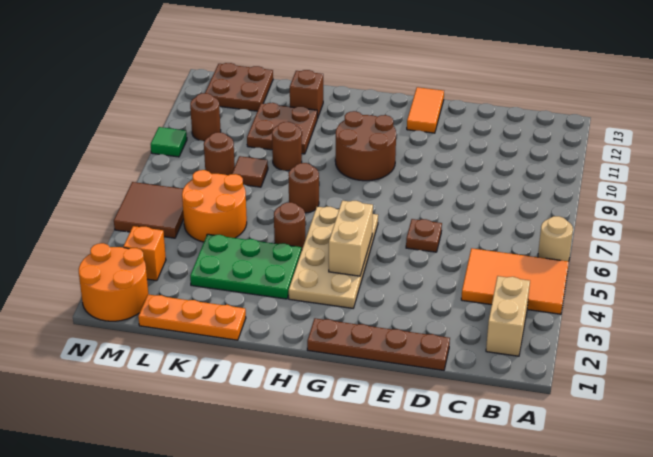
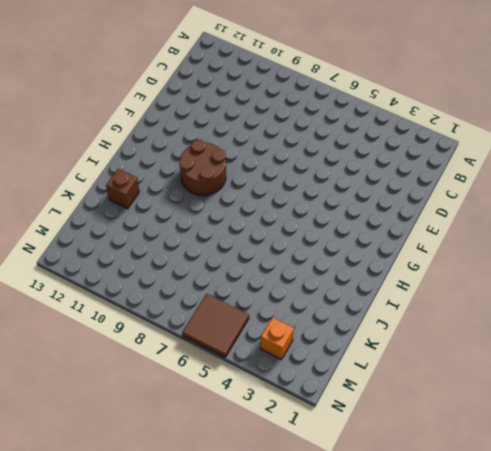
none -> orange tile A4:C5 level 1
none -> tan round brick A6 level 1
none -> tan brick B2:B3 level 1

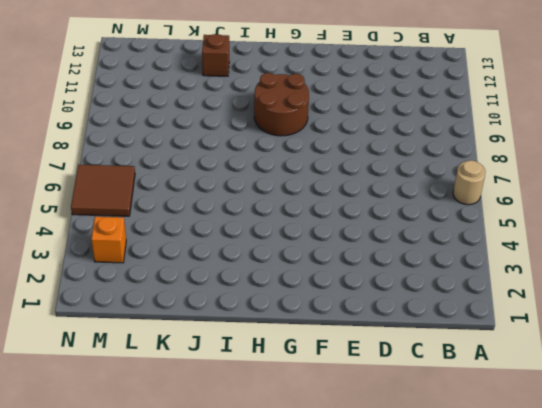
none -> orange tile A4:C5 level 1
none -> tan brick B2:B3 level 1
none -> brown plate D1:G1 level 1

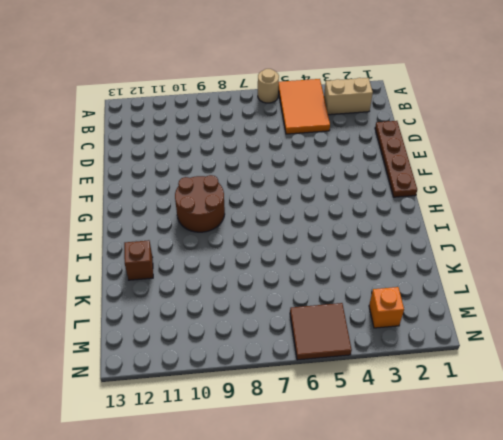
none -> brown plate E6 level 1
none -> orange tile F12:F13 level 1
none -> tan plate G3:H6 level 1

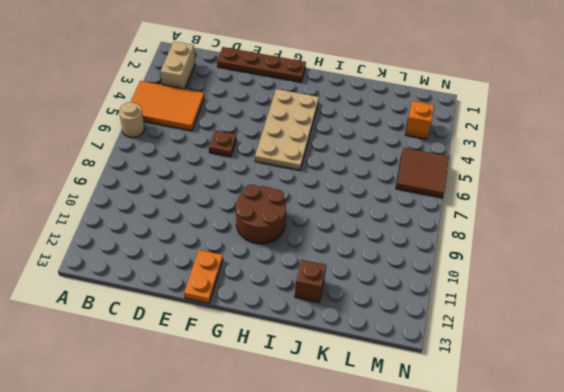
orange plate F12:F13 level 1 -> orange tile F12:F13 level 1
none -> green plate I3:K4 level 1
none -> brown round brick I5 level 1
none -> brown round brick I7 level 1

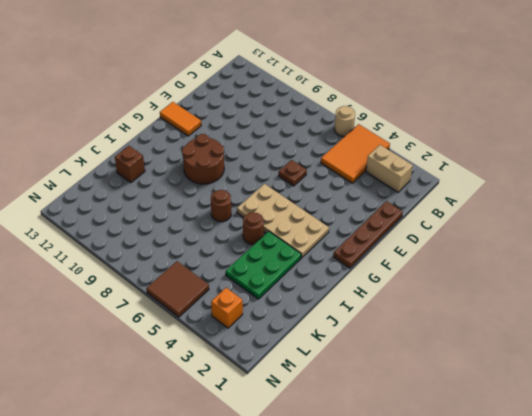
none -> orange plate J1:L1 level 1
none -> brown round brick J9 level 1
none -> brown plate J10:K11 level 1

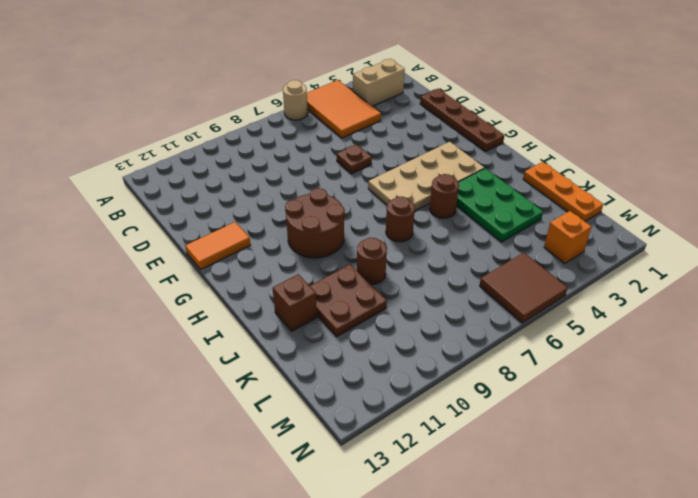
none -> orange round brick K5:L6 level 1
none -> brown tile K8 level 1
none -> brown round brick L8 level 1

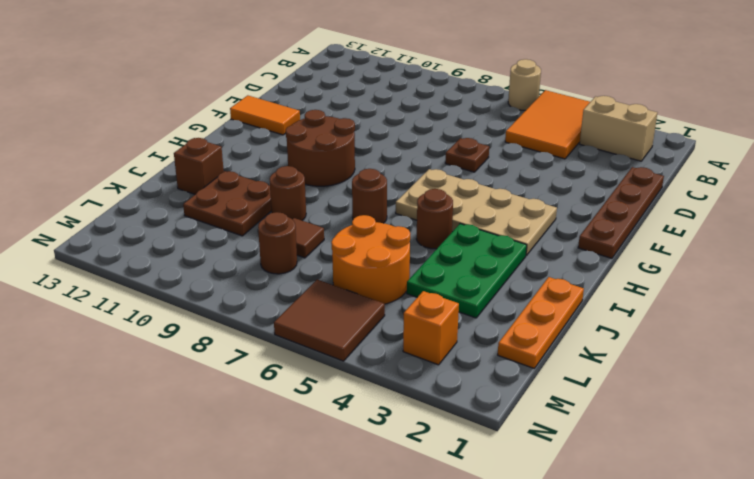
none -> brown plate L12:M13 level 1
none -> orange round brick M1:N2 level 1
none -> brown round brick M10 level 1

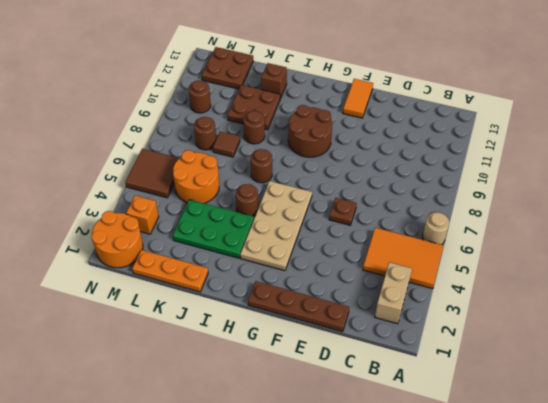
none -> green tile N9 level 1
none -> tan brick G4:G5 level 2

